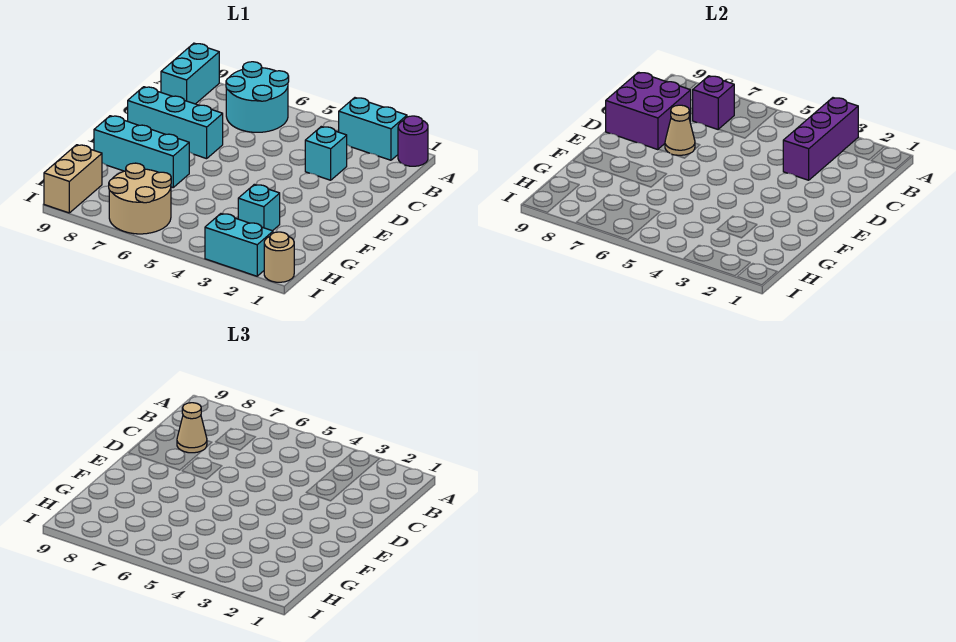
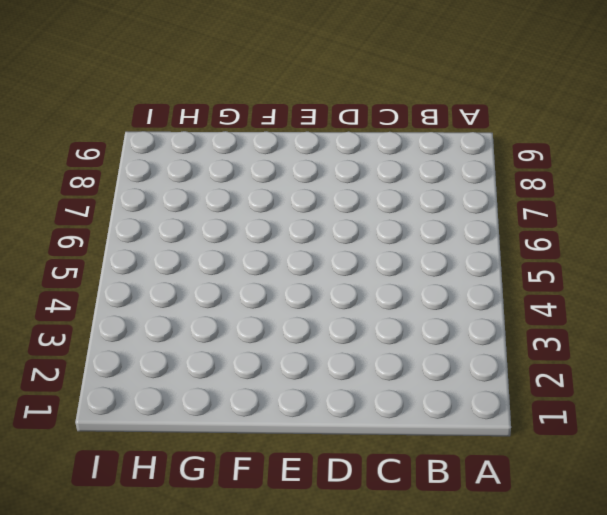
none -> purple round brick A1 level 1
none -> cyan brick A2:A3 level 1
none -> cyan round brick A6:B7 level 1

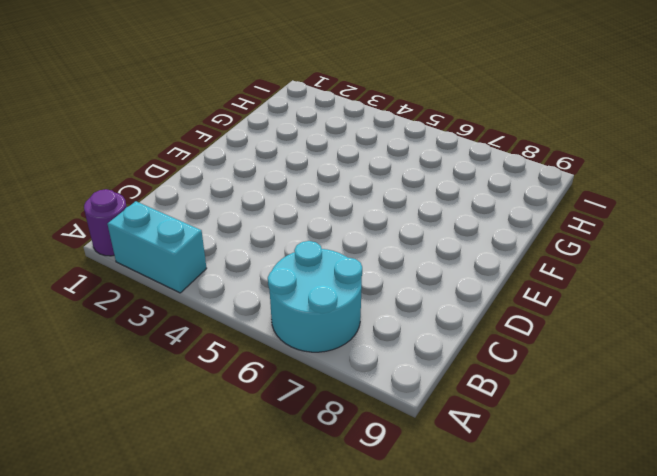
none -> cyan brick A9:B9 level 1
none -> cyan brick C3 level 1
none -> cyan brick D7:D9 level 1

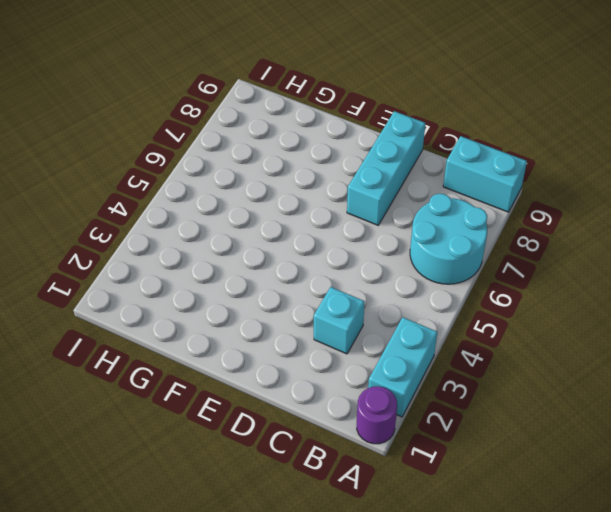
none -> cyan brick F7:F9 level 1
none -> cyan brick G3 level 1
none -> tan round brick H6:I7 level 1

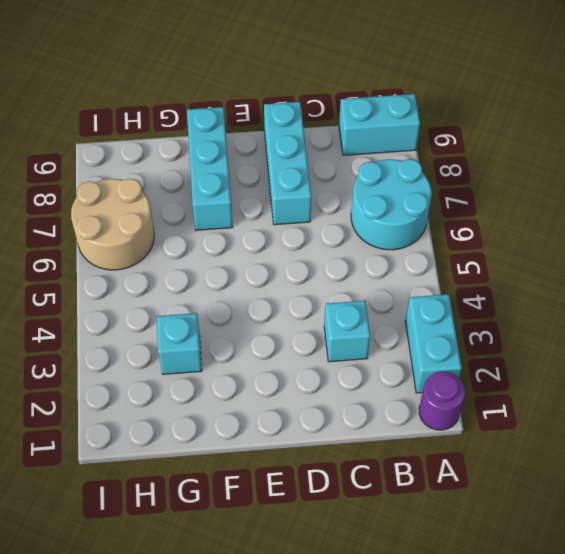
none -> tan brick H9:I9 level 1
none -> tan round brick I1 level 1
none -> cyan brick I2:I3 level 1

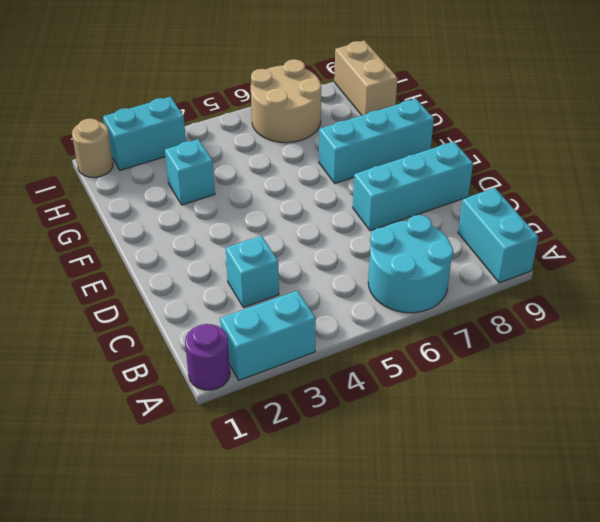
none -> purple brick A3:C3 level 2
none -> purple brick B7 level 2
none -> purple brick C8:D9 level 2

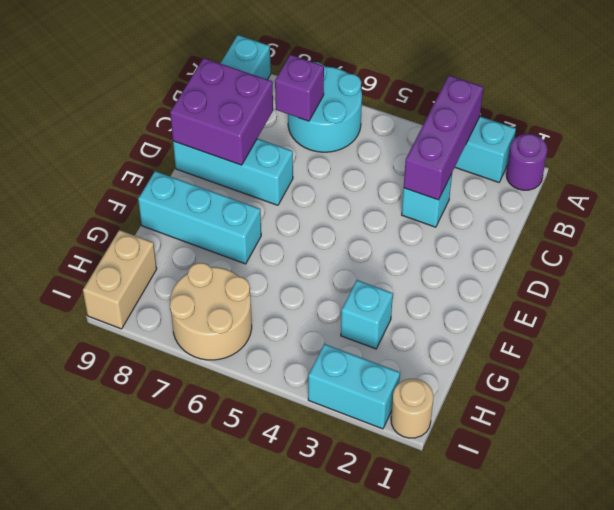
none -> tan cone D7 level 2
none -> tan cone C8 level 3

